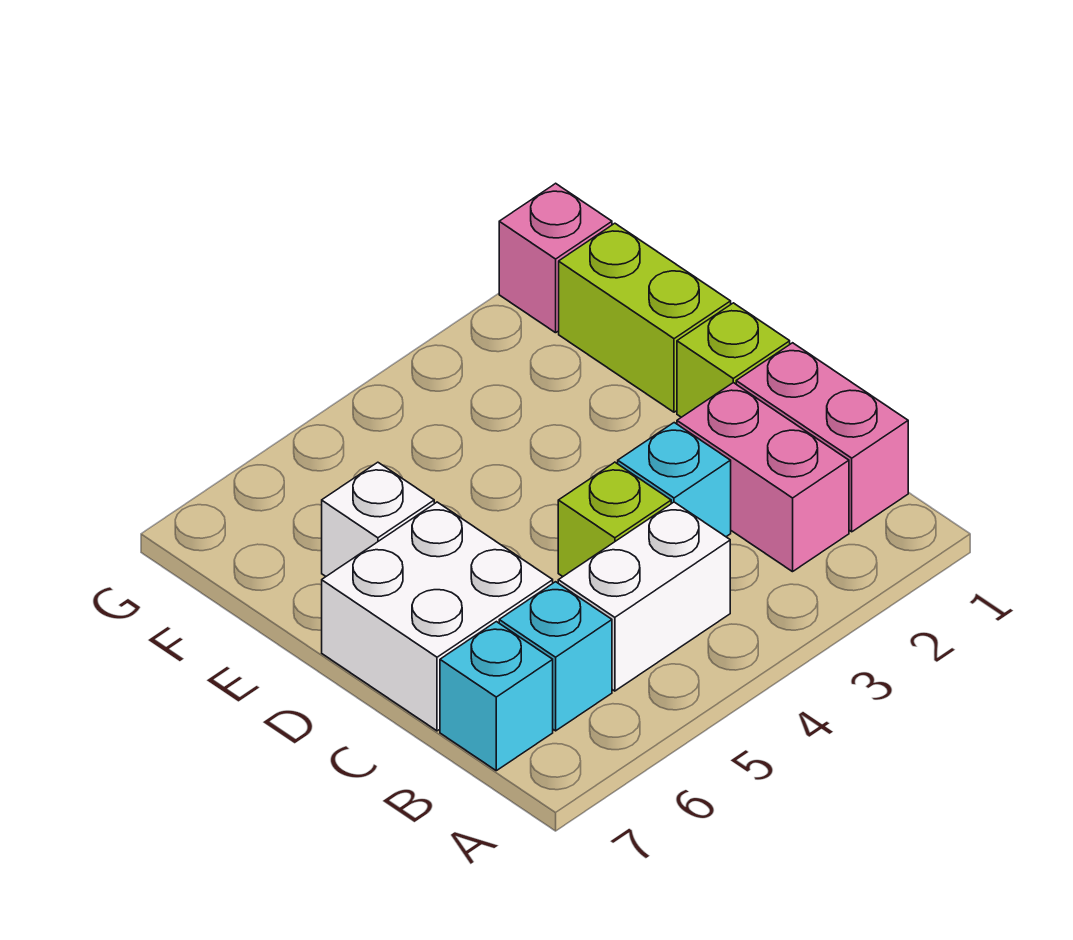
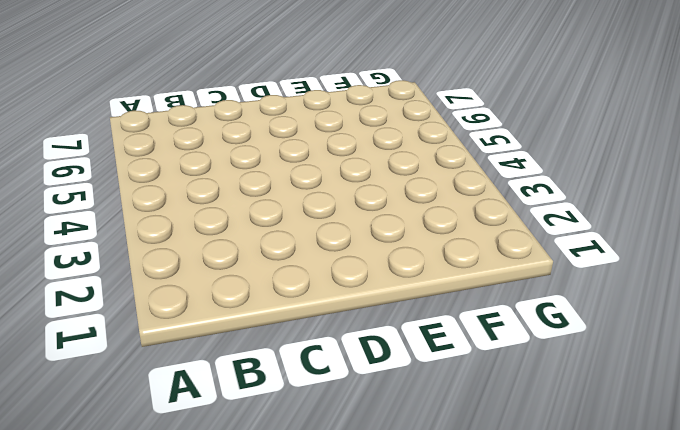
none -> pink brick B1:C1 level 1
none -> pink brick B2:C2 level 1
none -> white brick B4:B5 level 1

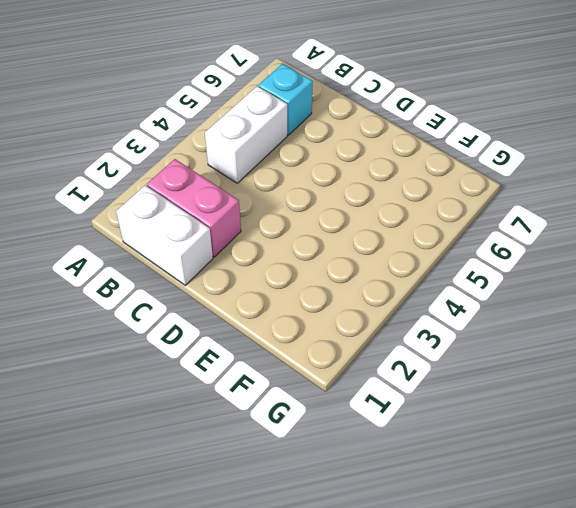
white brick B1:C1 level 1 -> pink brick B1:C1 level 1
none -> cyan brick B7 level 1
none -> cyan brick C3 level 1
none -> lime brick C4 level 1

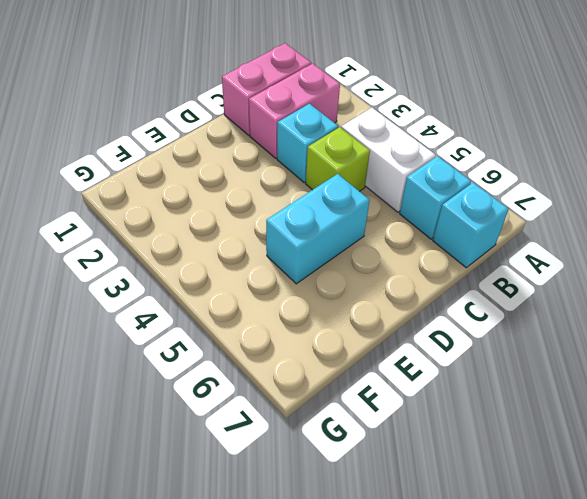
cyan brick D5:E5 level 1 -> none
none -> white brick C6:D7 level 1
none -> lime brick D1 level 1
none -> lime brick E1:F1 level 1

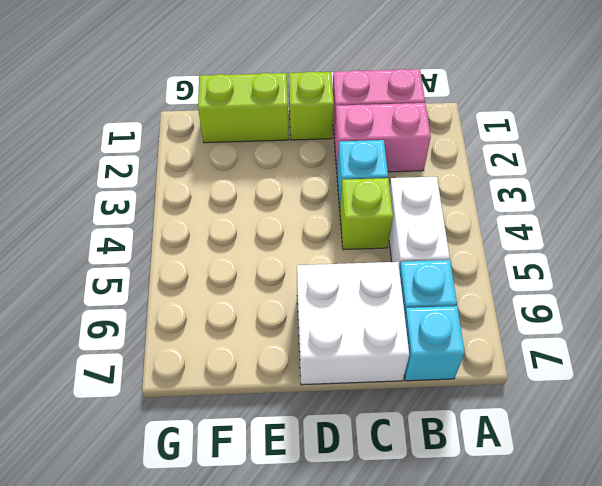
none -> white brick E6 level 1
none -> pink brick G1 level 1

